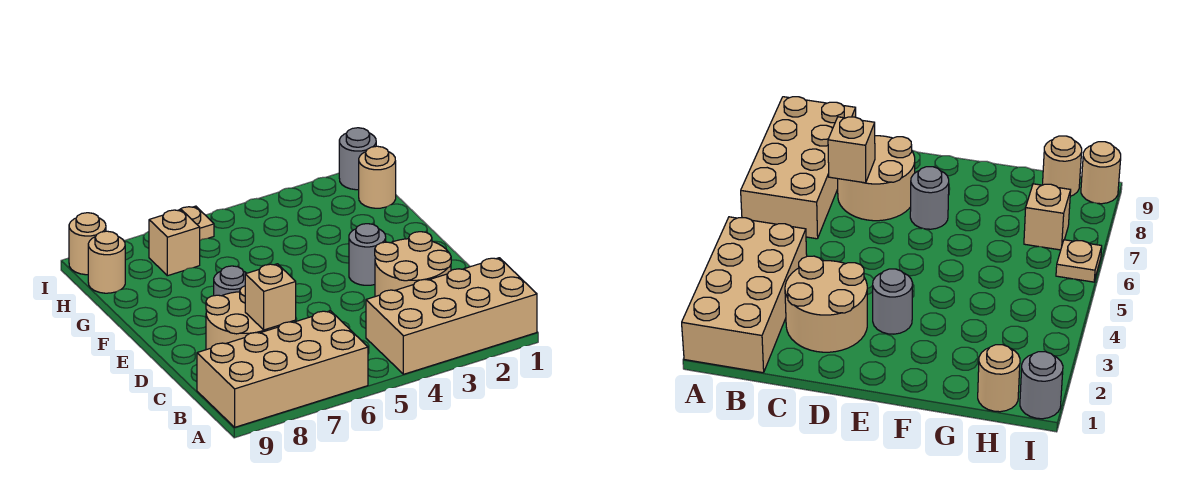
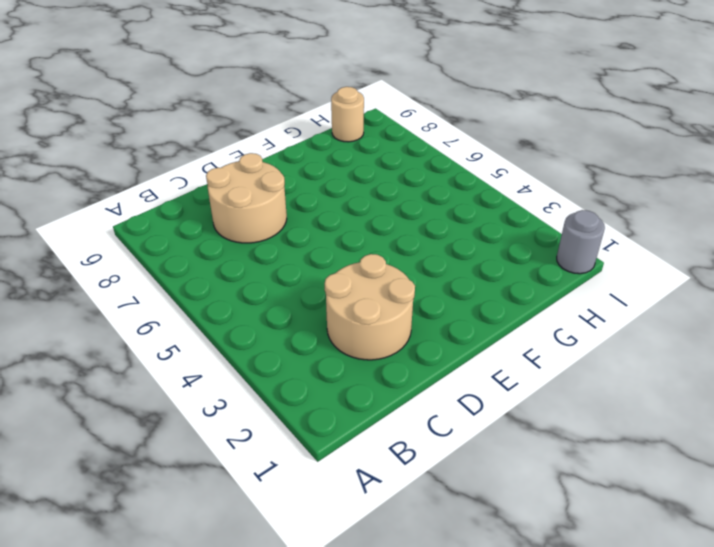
none -> tan brick A1:B4 level 1
none -> tan brick A6:B9 level 1
none -> grey round brick E3 level 1

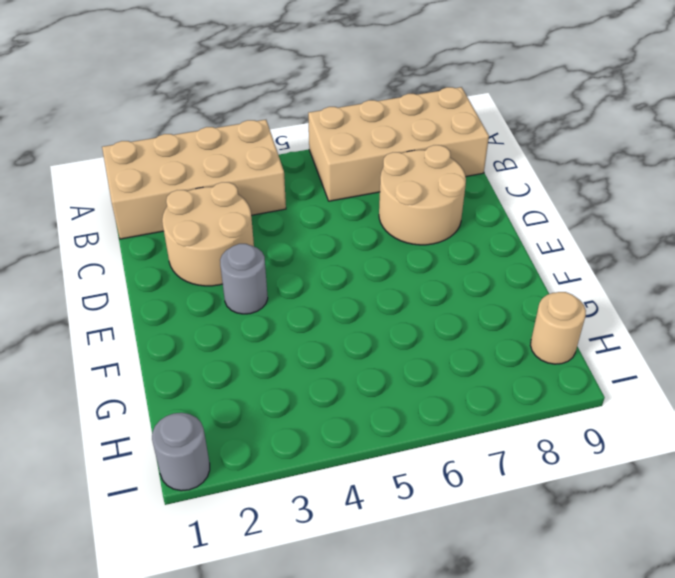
none -> grey round brick E7 level 1
none -> tan round brick H1 level 1
none -> tan brick H7 level 1

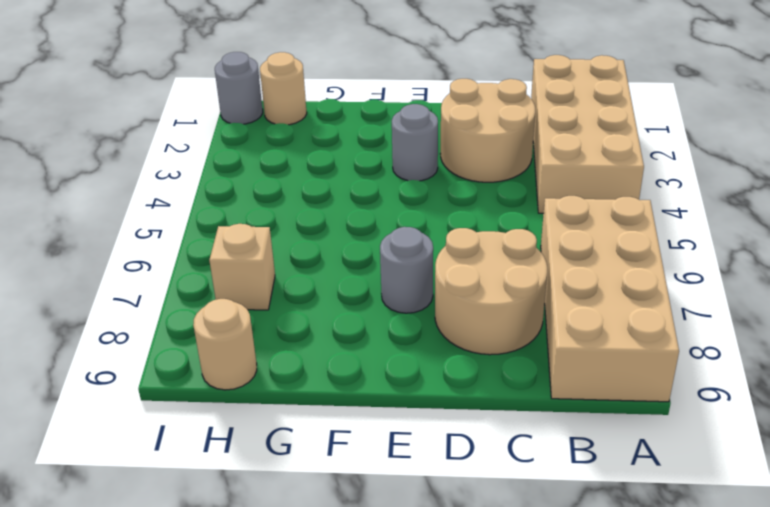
none -> tan plate I6 level 1
none -> tan round brick I9 level 1
none -> tan brick C7 level 2

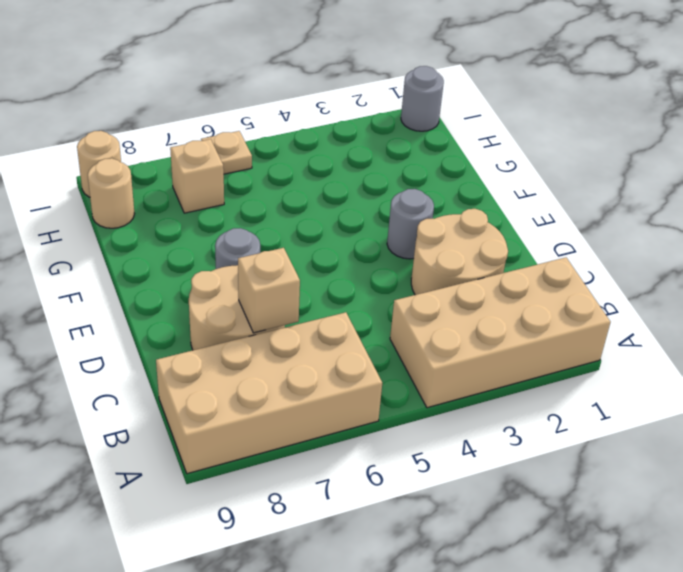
none -> tan round brick H1 level 1

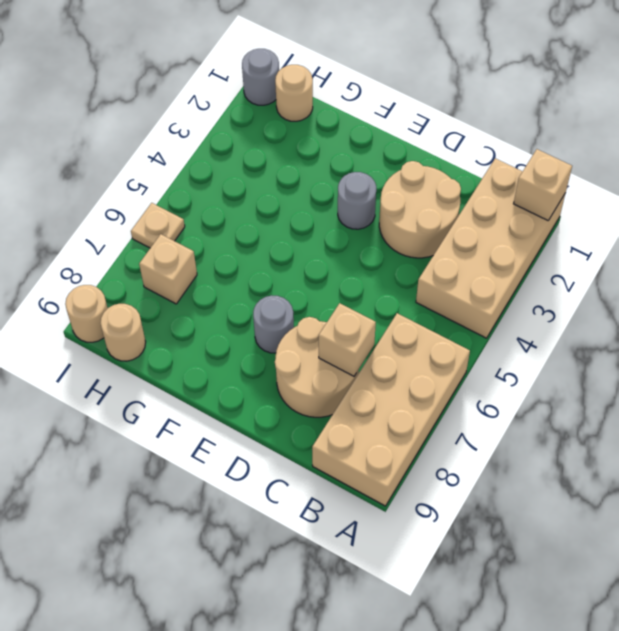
tan brick A1 level 2 -> none

